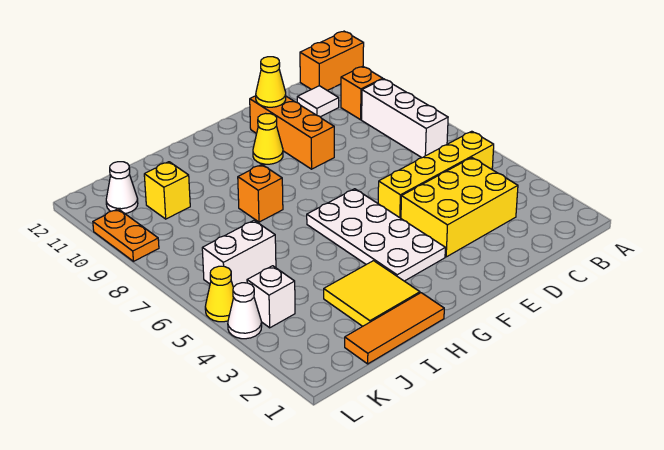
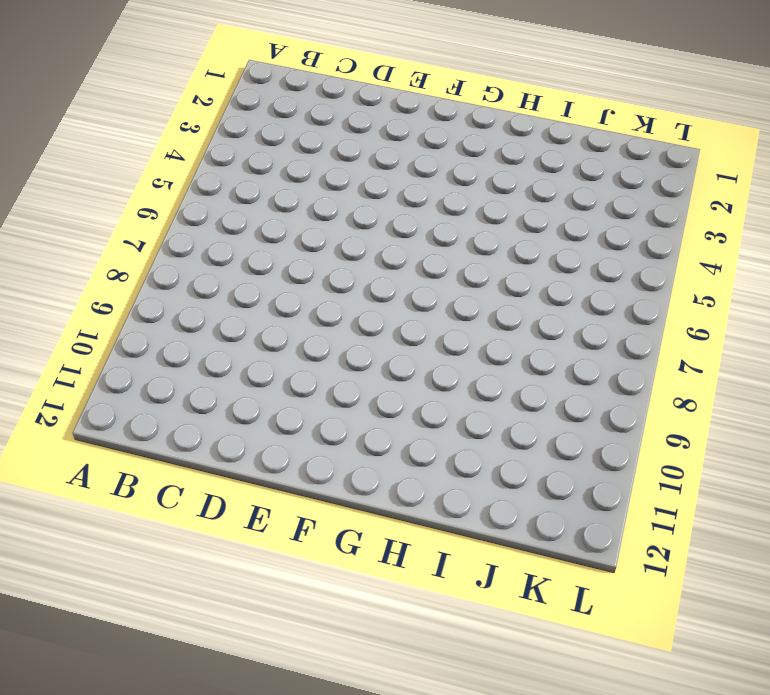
none -> orange brick A12:B12 level 1
none -> yellow brick B5:E5 level 1
none -> white brick B7:B9 level 1

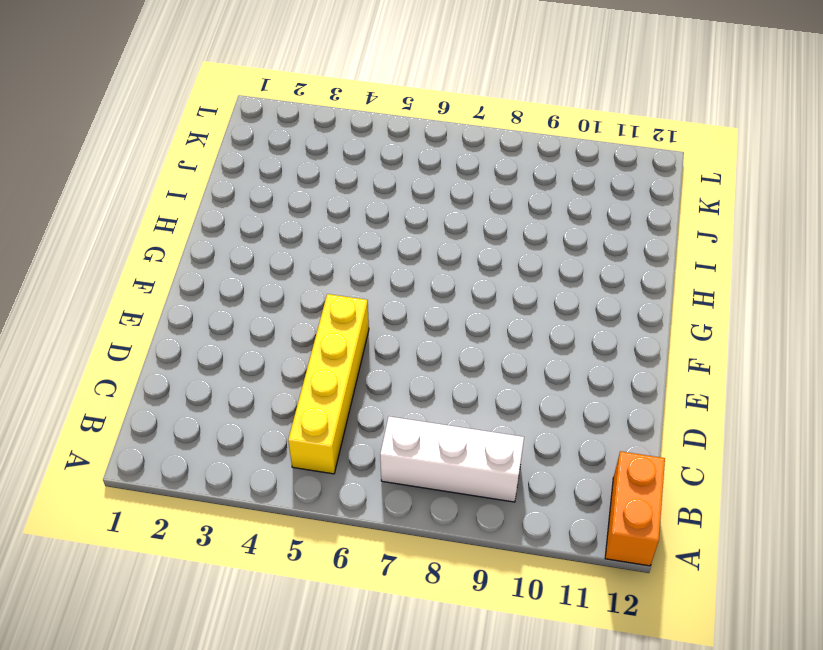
none -> orange brick B10 level 1
none -> yellow brick C3:E4 level 1
none -> white tile C11 level 1

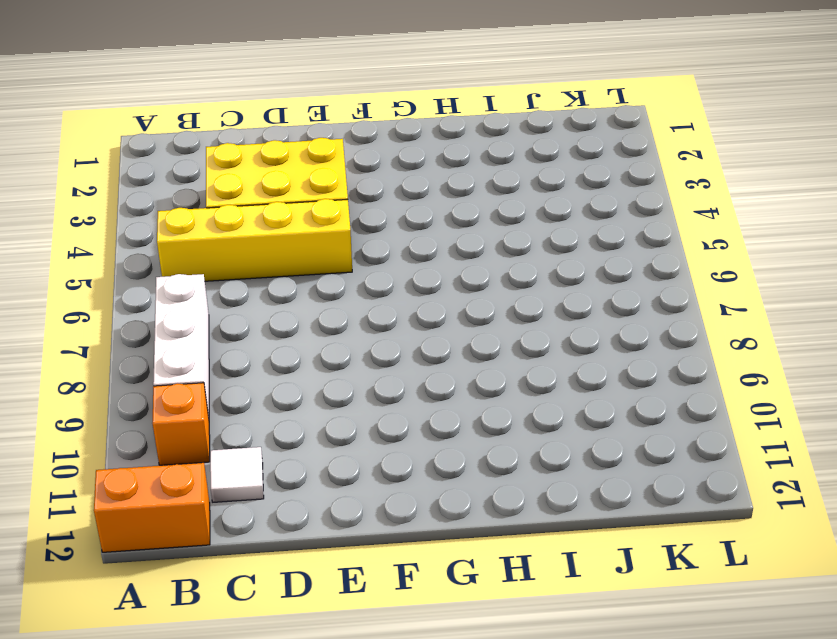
none -> orange brick E9:E11 level 1
none -> white plate F3:G6 level 1
none -> yellow cone F10 level 1

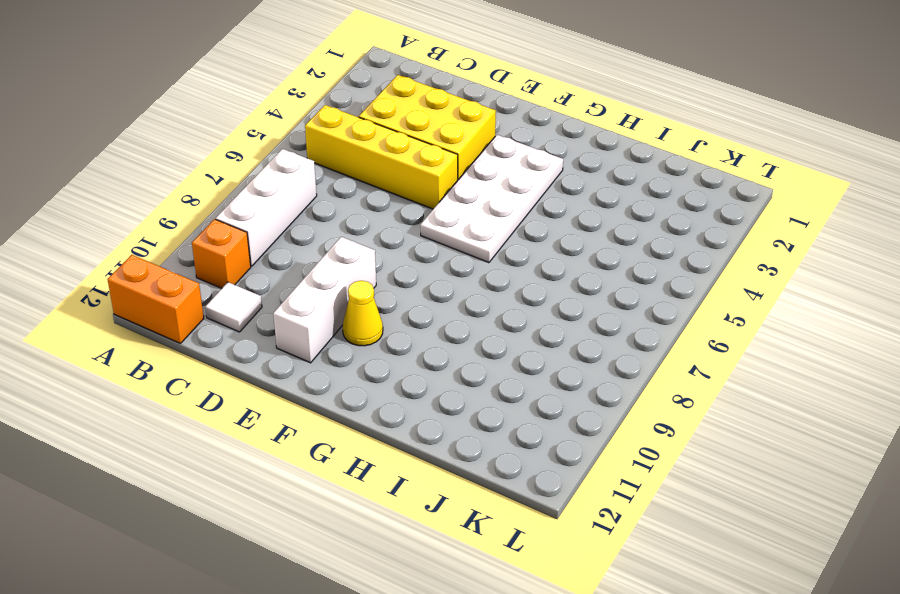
white brick E9:E11 level 1 -> orange brick E9:E11 level 1
none -> orange tile H1:J1 level 1
none -> yellow tile H2:I3 level 1
none -> orange brick H8 level 1

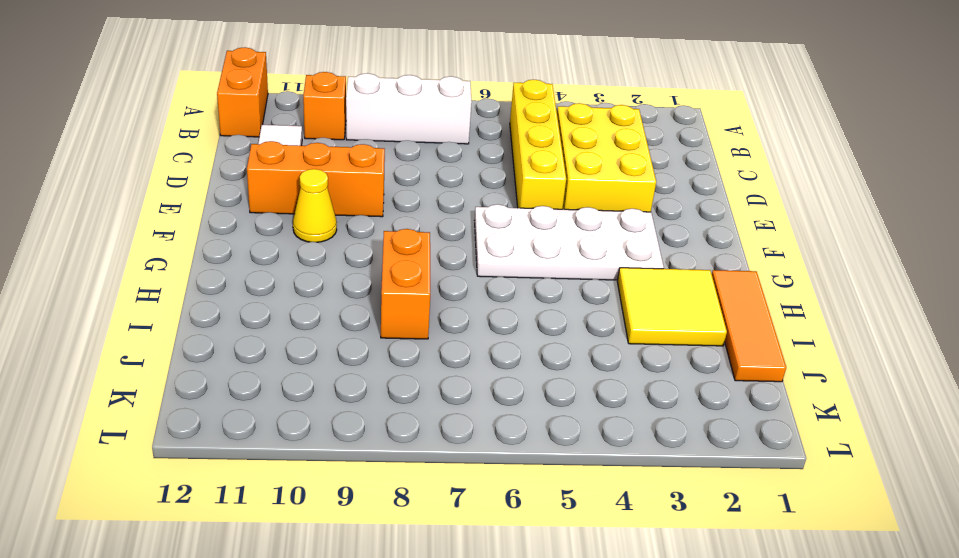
orange brick H8:I8 level 1 -> orange brick H8 level 1
none -> white brick J6:K6 level 1
none -> yellow brick J10 level 1
none -> white brick K4 level 1

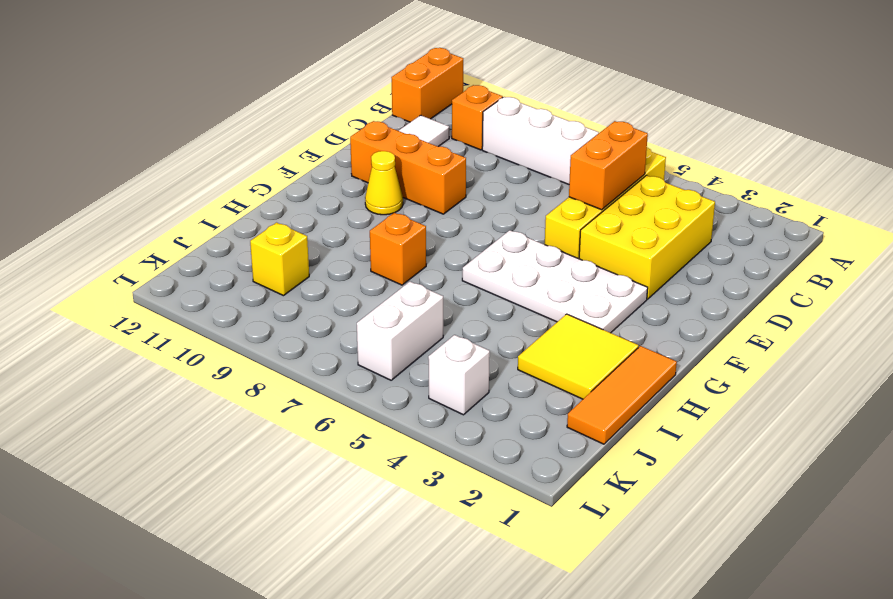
orange brick C5:D5 level 2 -> none
none -> white cone K11 level 1
none -> white cone L4 level 1
none -> yellow cone L5 level 1

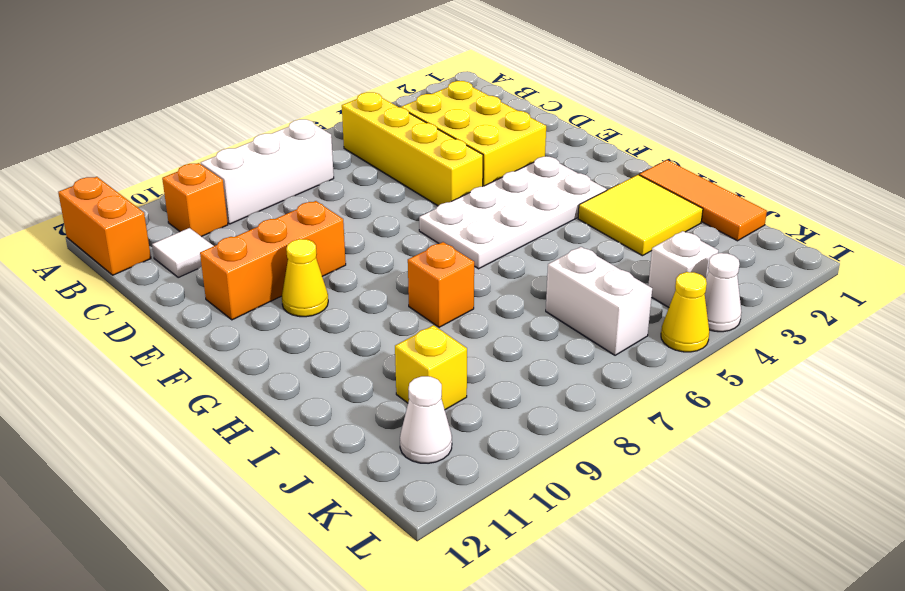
none -> orange plate L9:L10 level 1
none -> yellow cone E11 level 2

